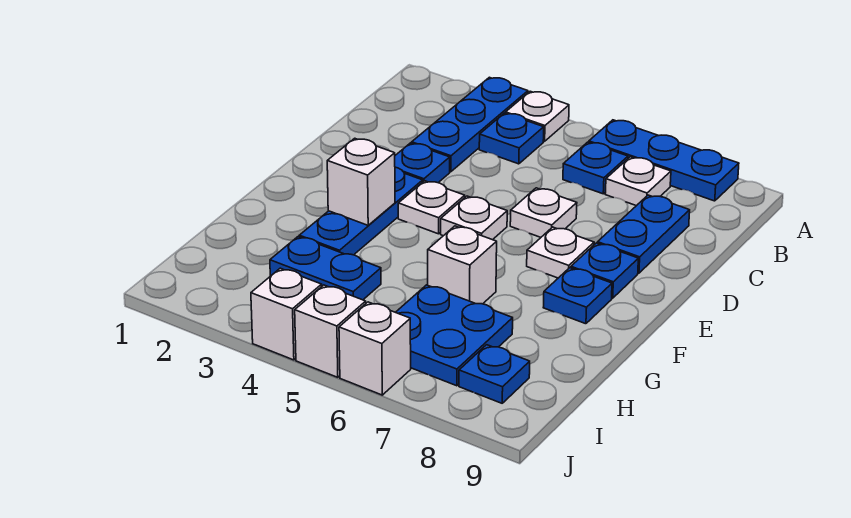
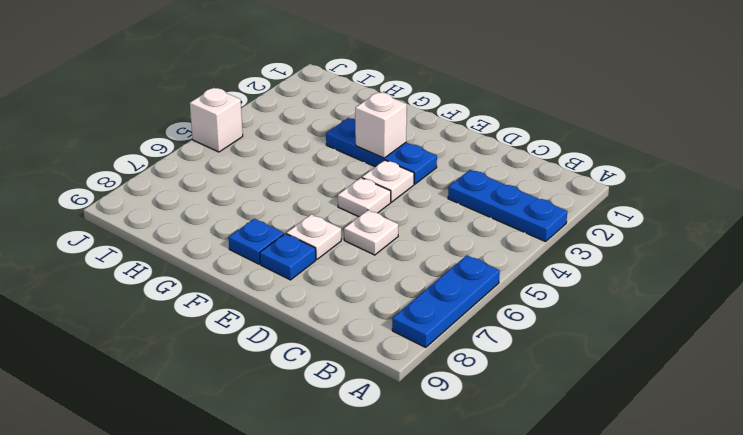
none -> white plate A4 level 1
none -> blue plate B4 level 1
none -> blue plate B6 level 1

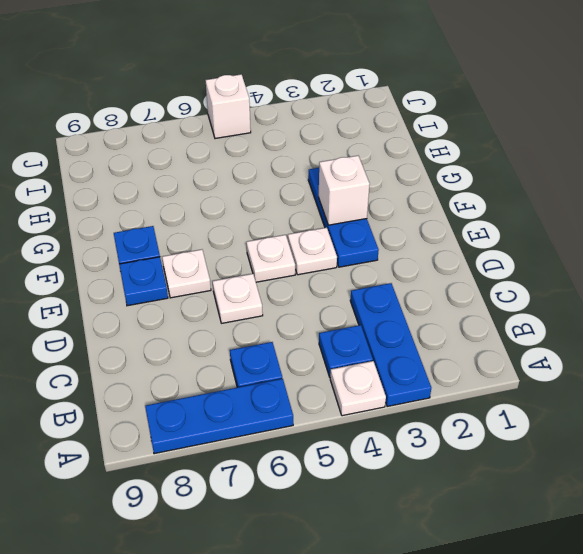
none -> white plate B7 level 1
none -> blue plate C8:D8 level 1
none -> blue plate D3 level 1

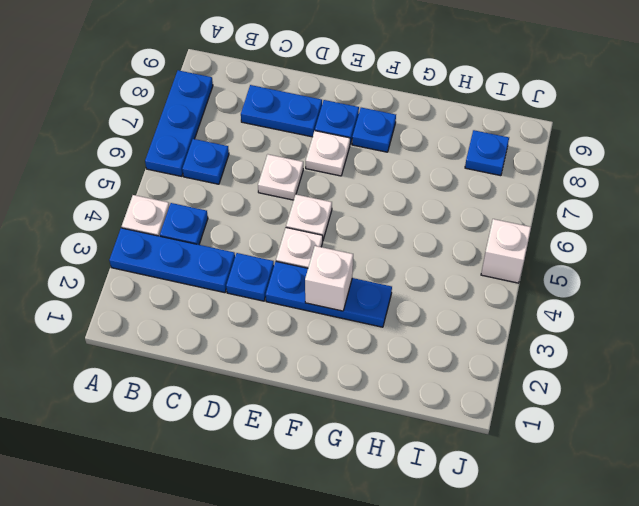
none -> white plate B7 level 1
none -> white brick G6 level 1
none -> blue plate H3:H4 level 1

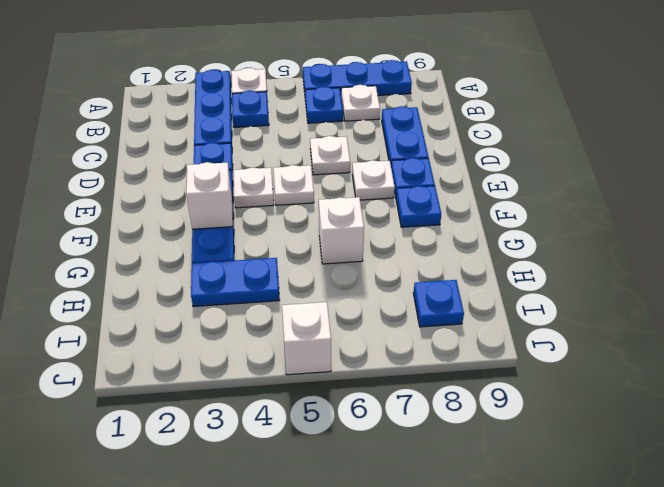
none -> blue plate H6:I7 level 1
none -> white brick J4 level 1
none -> white brick J6 level 1

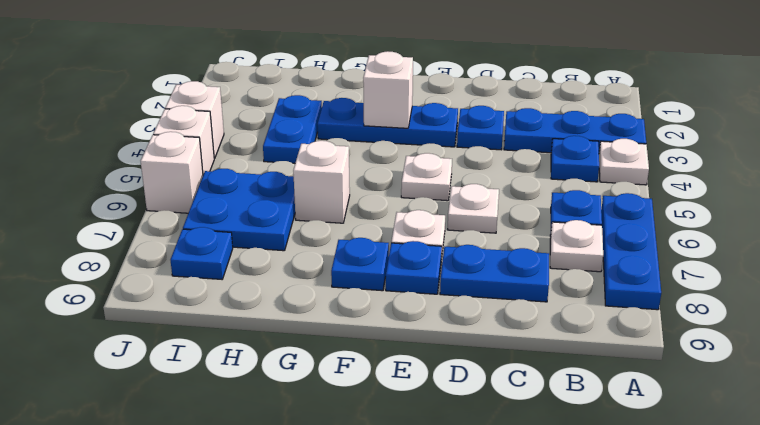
none -> white plate E4 level 1

